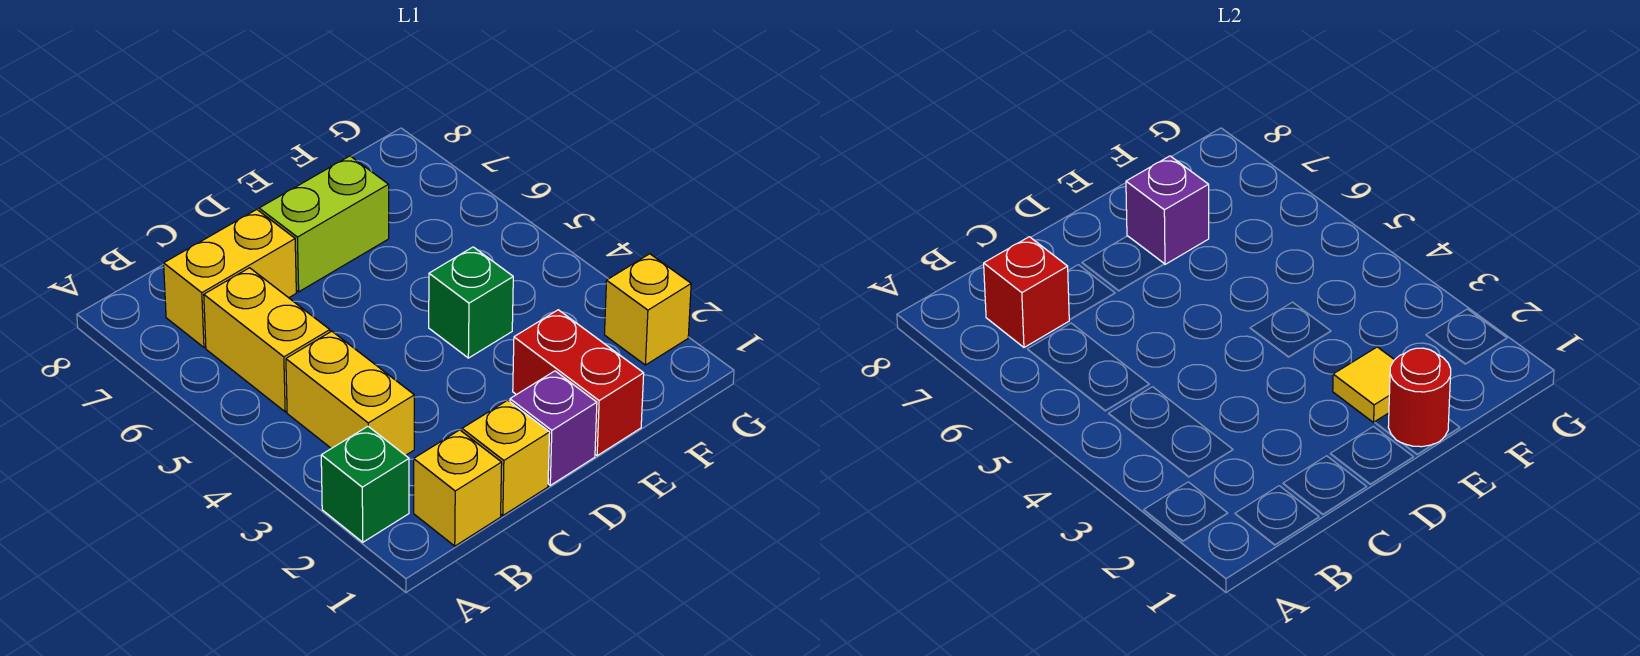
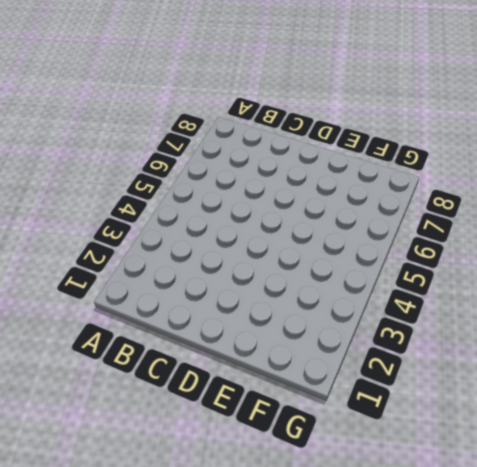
none -> green brick A2 level 1
none -> yellow brick B1 level 1
none -> yellow brick B3:B4 level 1

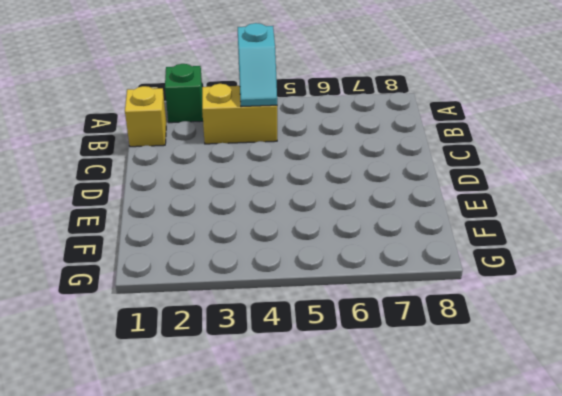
cyan slope A4:B4 level 2 top A -> none
none -> yellow brick B5:B6 level 1
none -> yellow brick B7:C7 level 1
none -> yellow brick C1 level 1

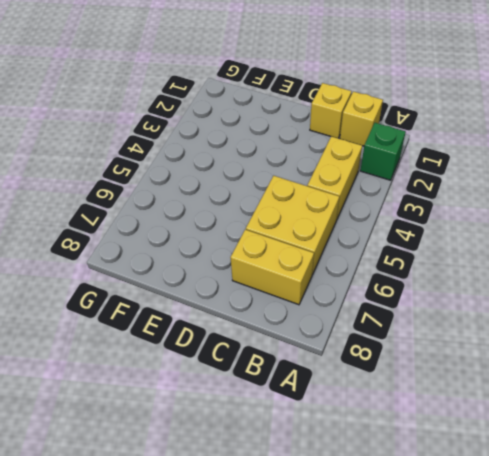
yellow brick B5:C6 level 1 -> yellow brick B5:B6 level 1
none -> purple brick D1 level 1
none -> lime brick D7:E7 level 1
none -> red brick E1:E2 level 1

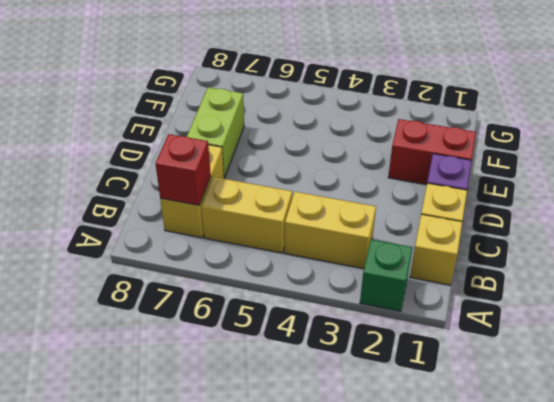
none -> green brick E4 level 1
none -> yellow brick G2 level 1
none -> red round brick E1 level 2

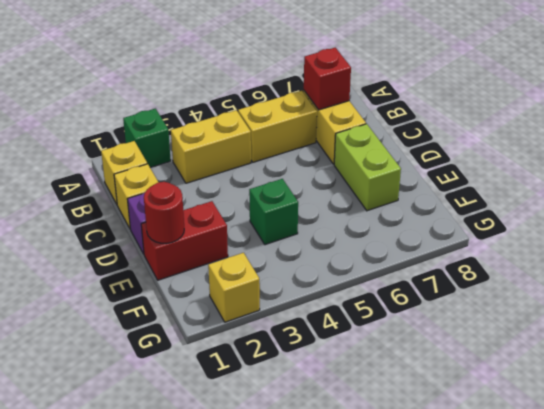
none -> yellow tile E2 level 2
none -> purple brick E7 level 2

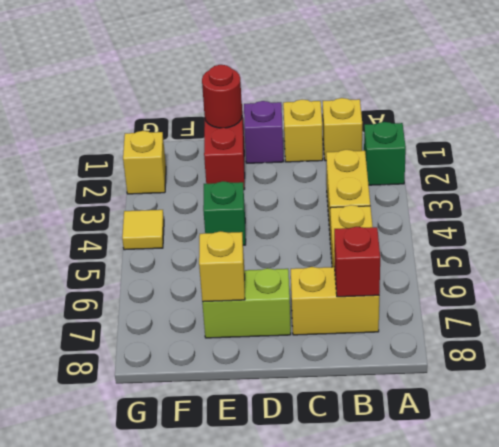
yellow brick E7 level 2 -> purple brick E7 level 2
yellow tile G4 level 1 -> yellow tile E2 level 2

